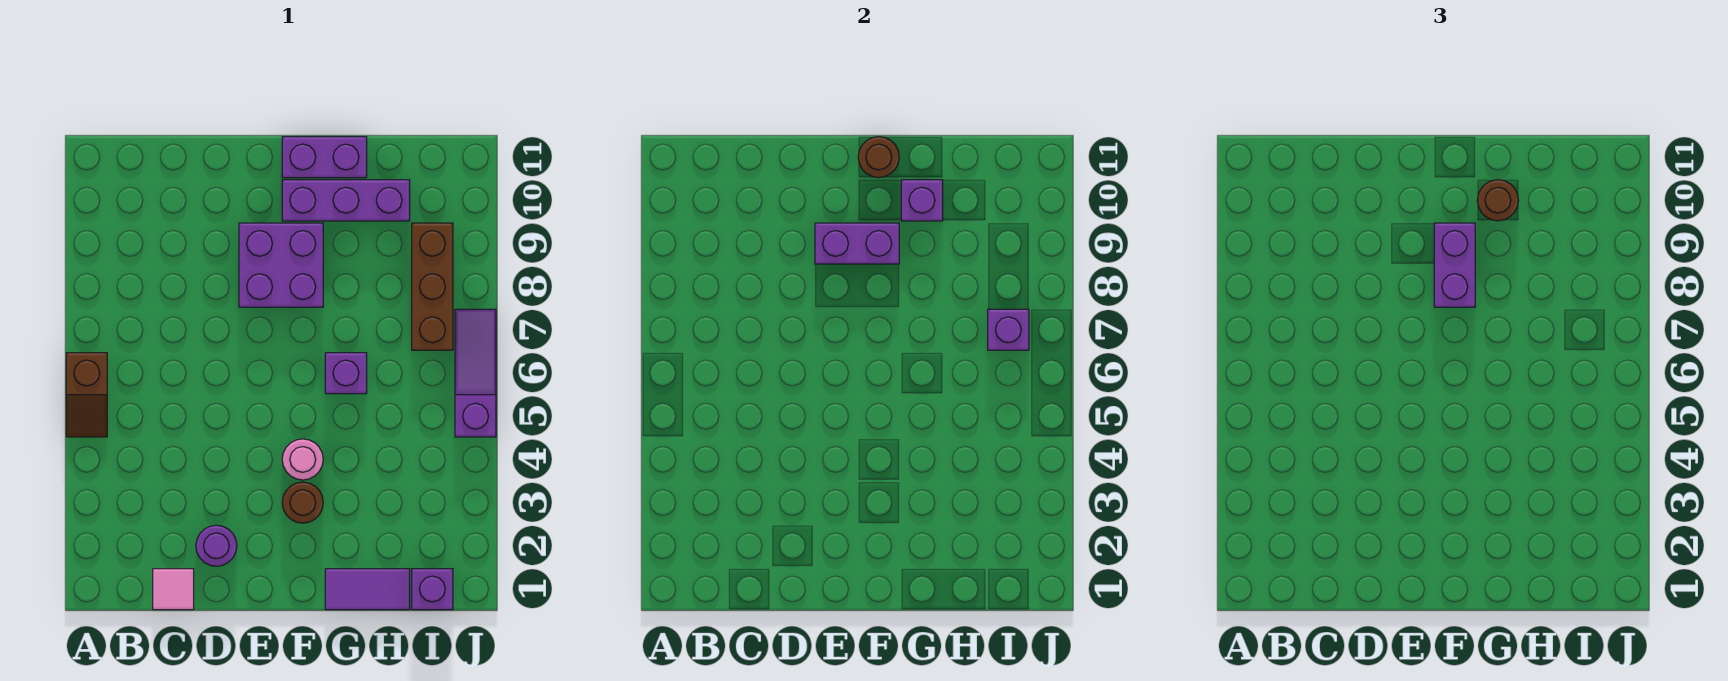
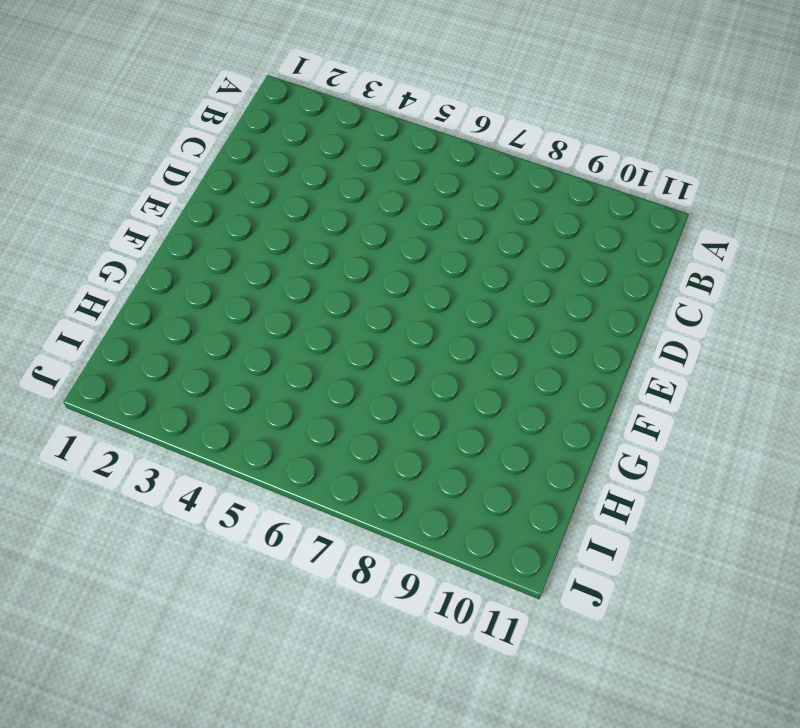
none -> brown slope A5:A6 level 1 top 6
none -> pink tile C1 level 1
none -> purple round brick D2 level 1

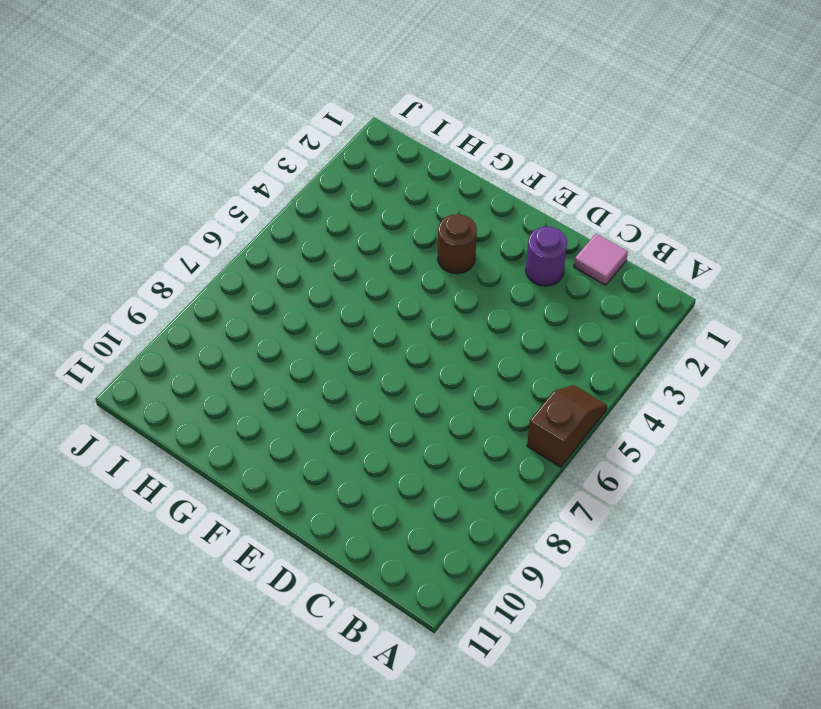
none -> purple brick E8:F9 level 1
none -> pink round brick F4 level 1
none -> purple brick F10:H10 level 1

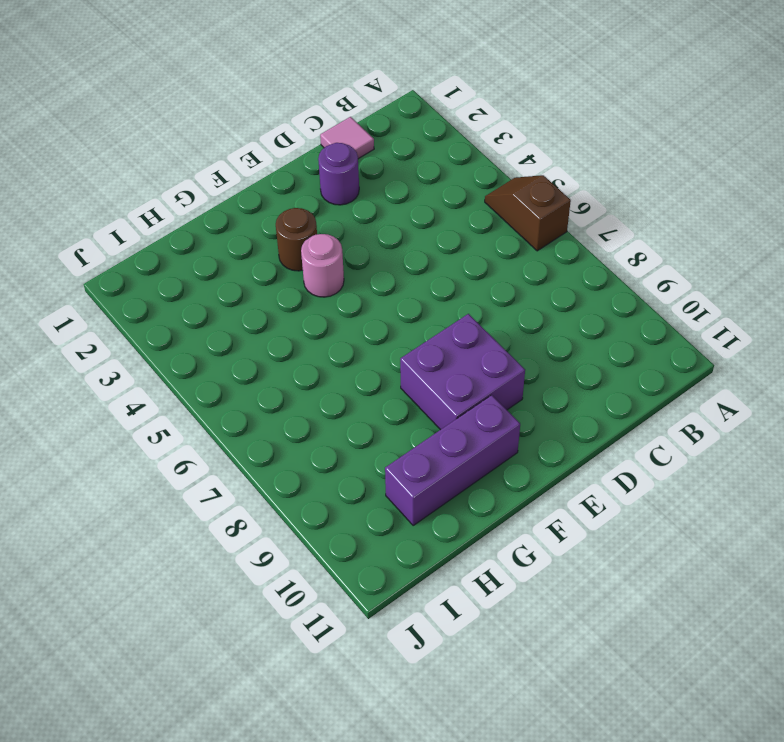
none -> purple brick F11:G11 level 1
none -> purple tile G1:H1 level 1
none -> purple brick G6 level 1

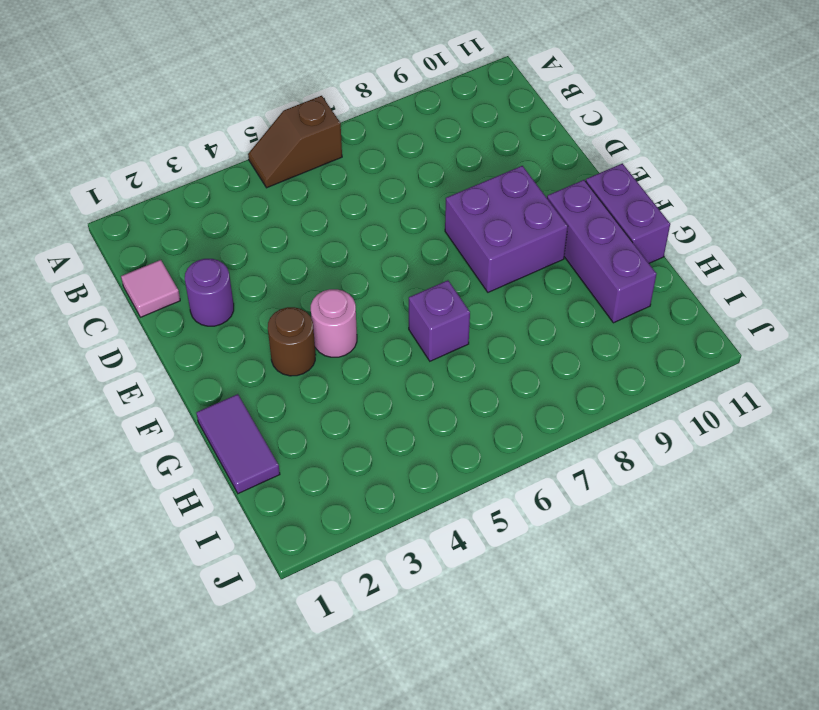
none -> purple brick I1 level 1
none -> brown brick I7:I9 level 1
none -> purple slope J5:J7 level 1 top 5

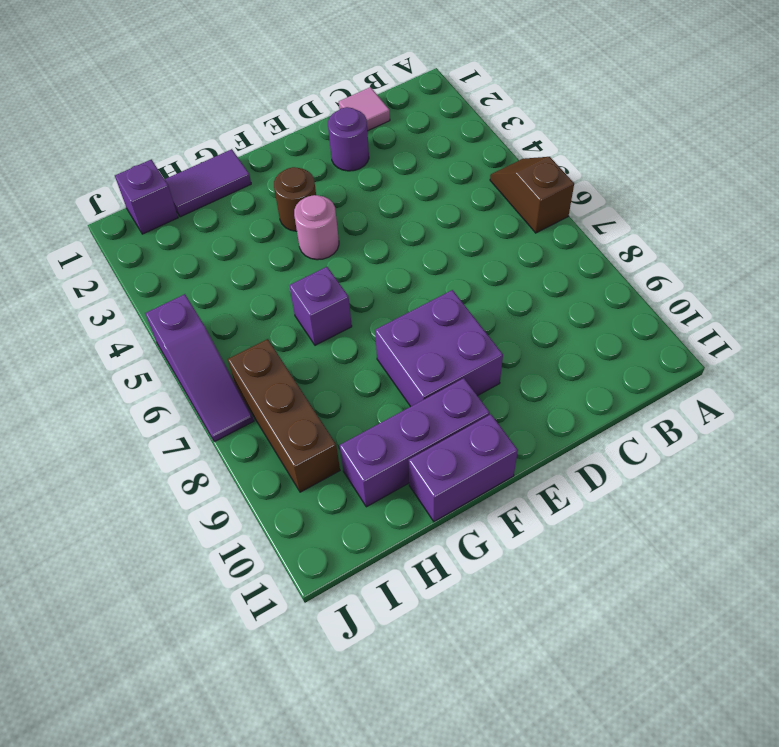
none -> purple brick E9:F9 level 2
none -> brown round brick F11 level 2
none -> purple brick G10 level 2

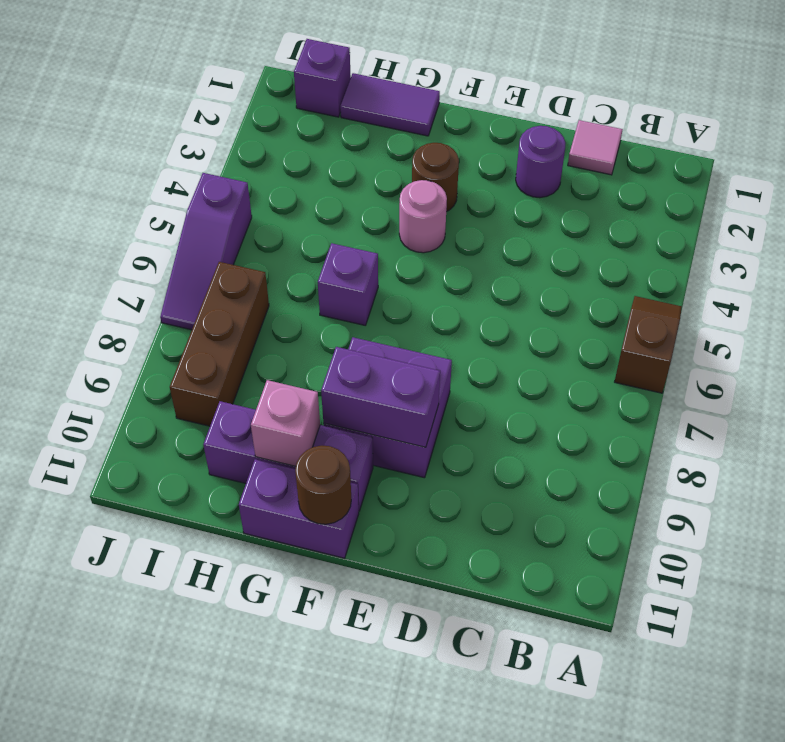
pink brick G10 level 2 -> purple brick G10 level 2
none -> purple brick I7 level 2
none -> purple brick F8:F9 level 3
none -> brown round brick G10 level 3

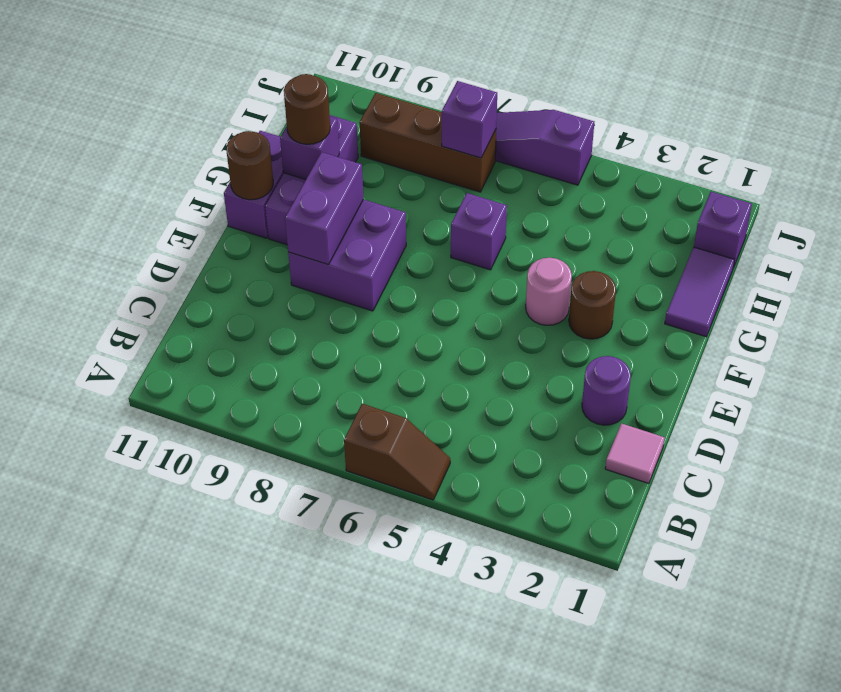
none -> purple brick F8:F9 level 3

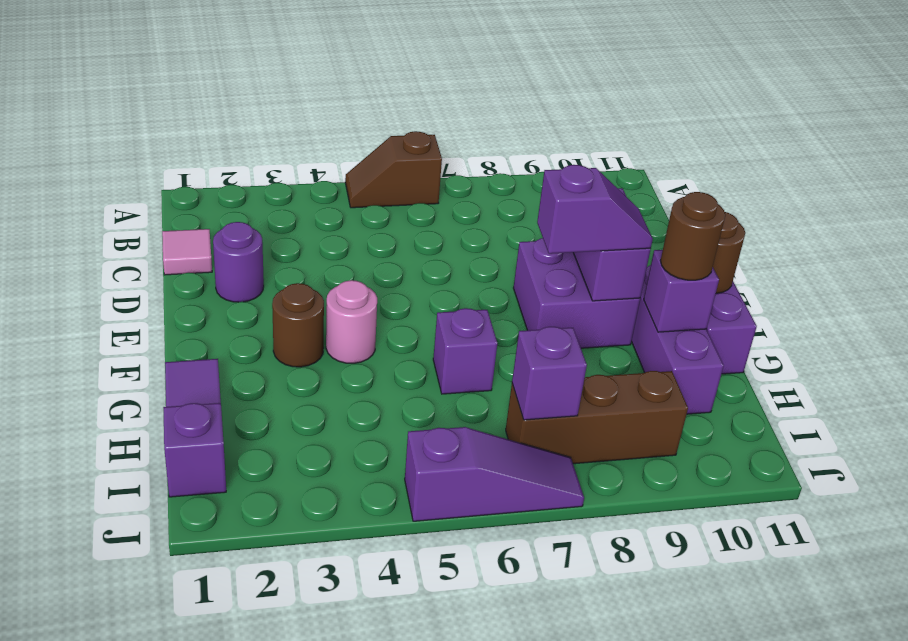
purple slope F8:F9 level 3 top 8 -> purple brick F8:F9 level 3

